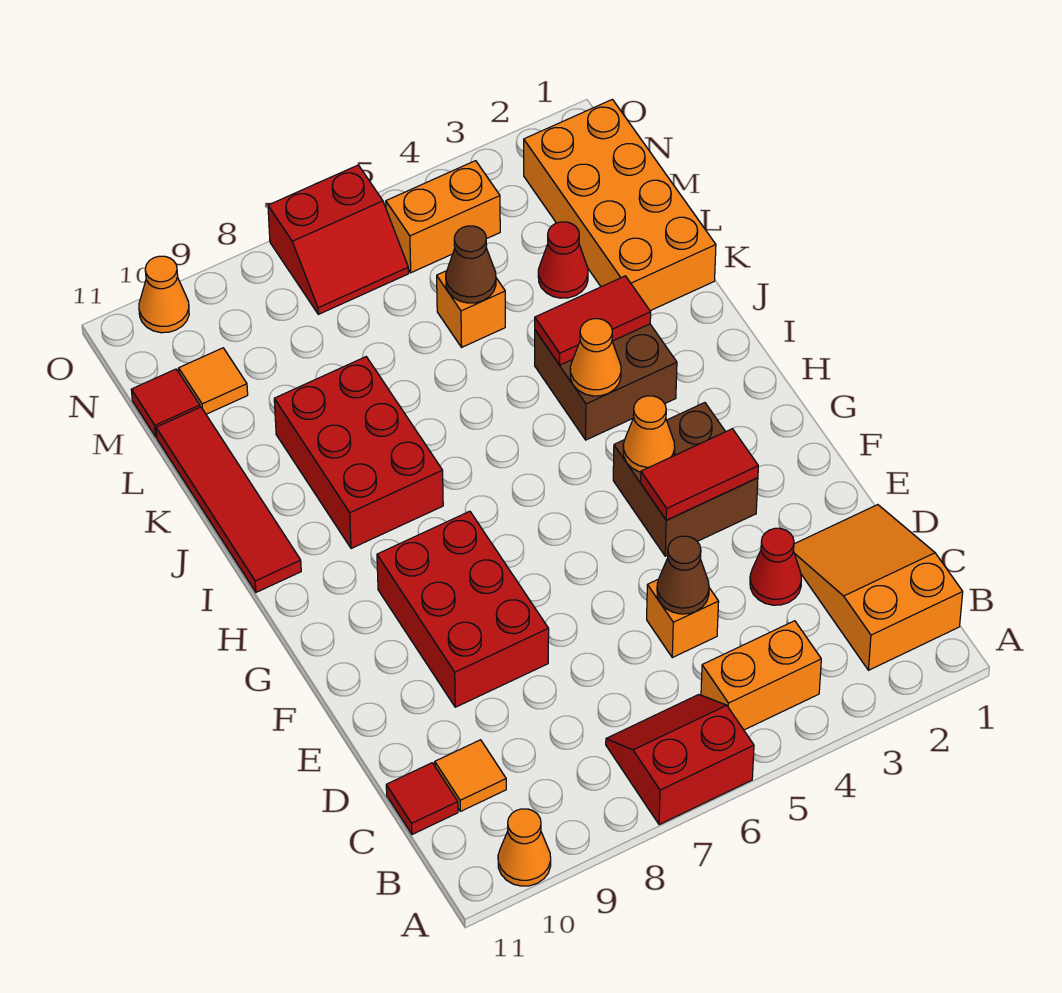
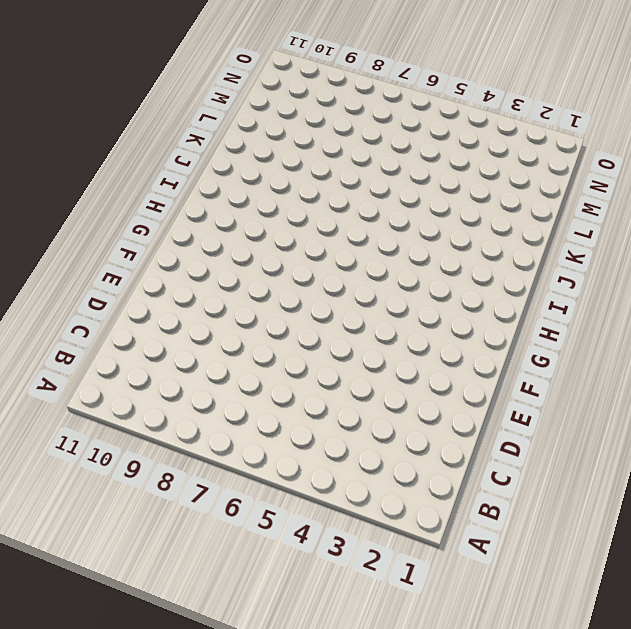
none -> red slope A6:B7 level 1 top A
none -> orange cone A10 level 1
none -> orange slope B1:D2 level 1 top B

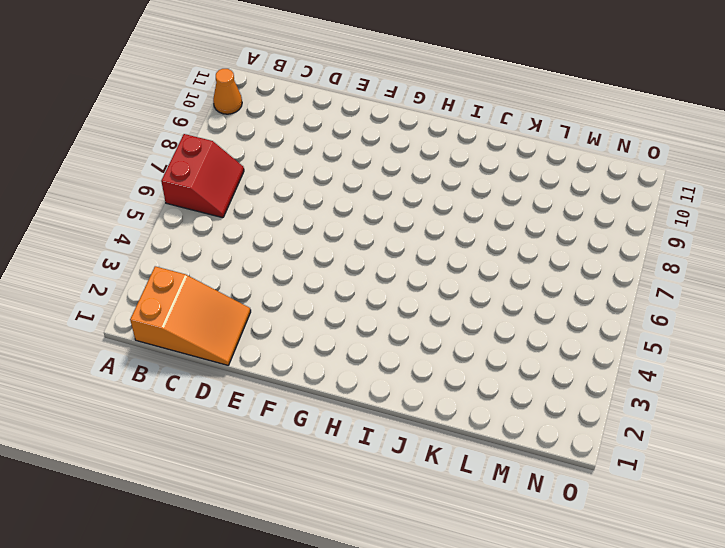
none -> orange brick B4:B5 level 1
none -> orange tile C10 level 1
none -> red tile C11 level 1

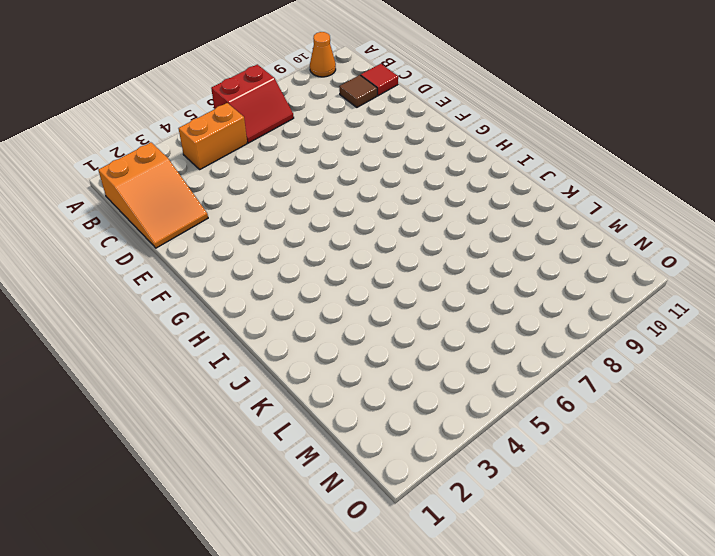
brown tile C10 level 1 -> orange tile C10 level 1
none -> red cone D3 level 1
none -> orange brick D5 level 1
none -> red brick E8:G9 level 1

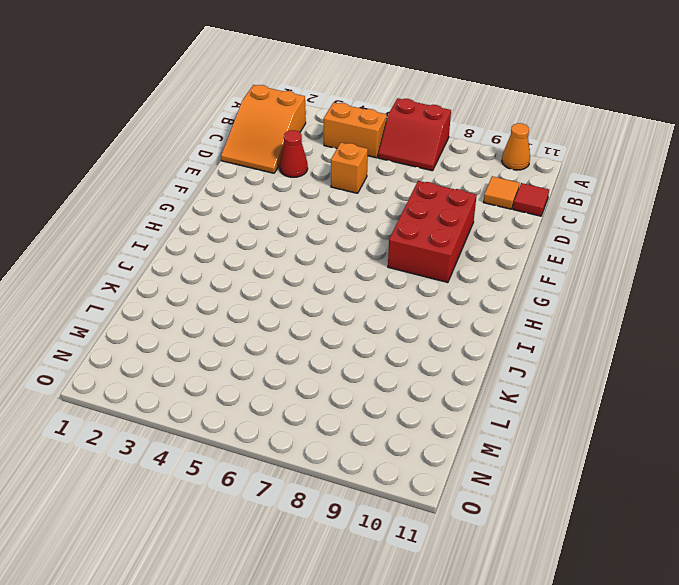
none -> brown brick F3:G4 level 1
none -> brown brick I3:J4 level 1
none -> red brick I8:K9 level 1

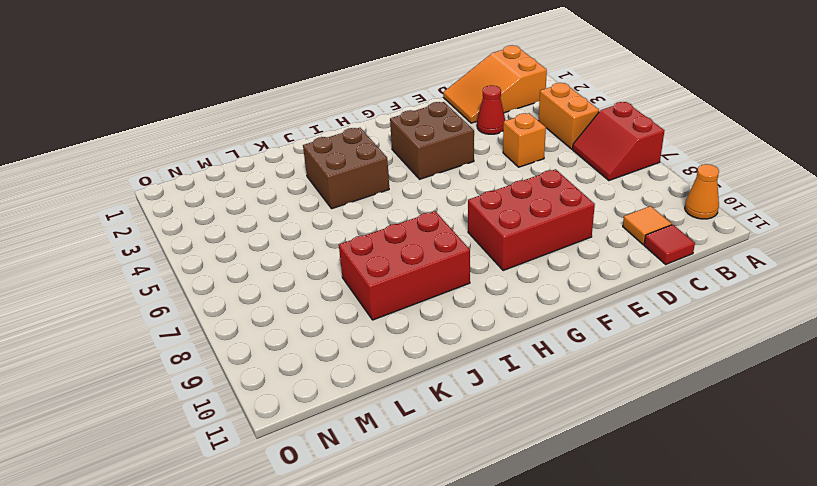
none -> red tile I11:L11 level 1
none -> orange brick K1:N2 level 1
none -> red cone L3 level 1

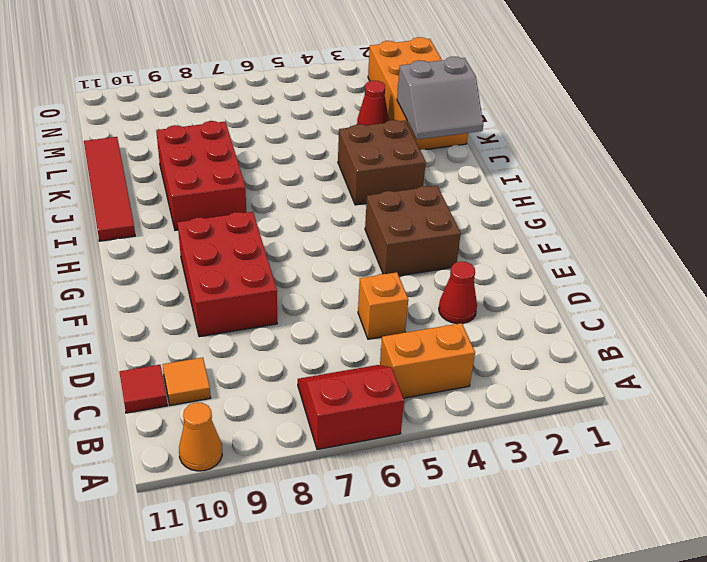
grey slope J1:K2 level 2 top K -> none
none -> orange slope B1:D2 level 1 top B
none -> orange brick L5 level 1
none -> orange tile M10 level 1

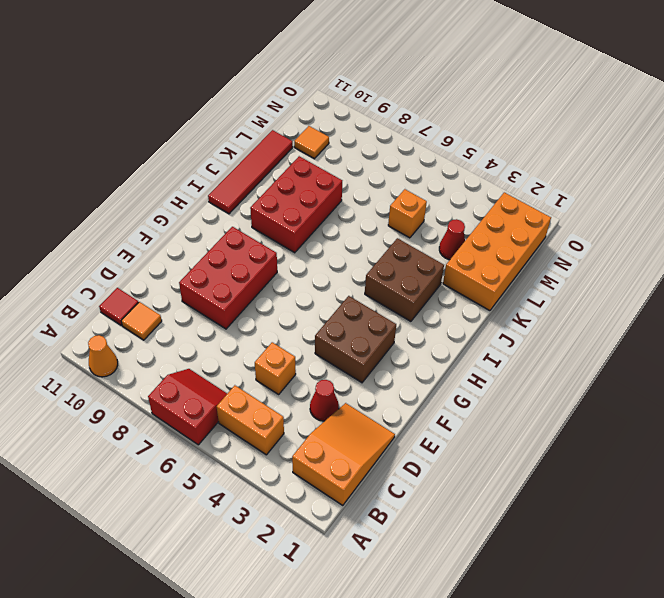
none -> red tile M11 level 1
none -> orange brick N4:N5 level 1
none -> red slope N6:O7 level 1 top O

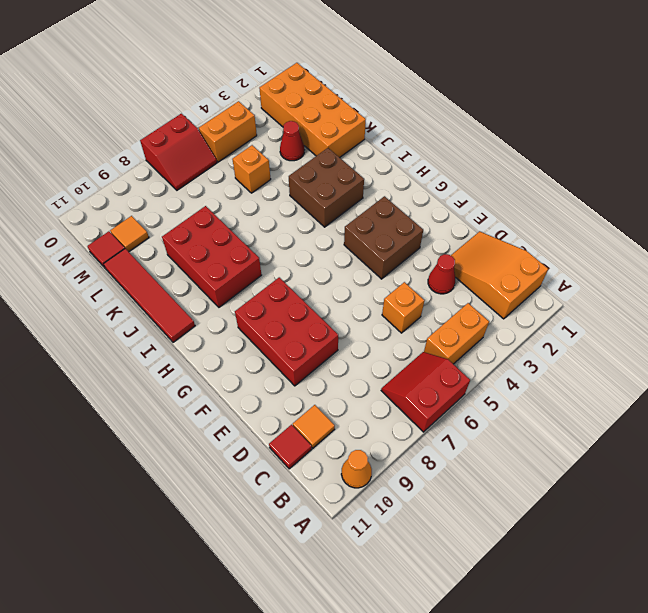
none -> orange cone O10 level 1
none -> brown cone D5 level 2
none -> red tile F3:F4 level 2

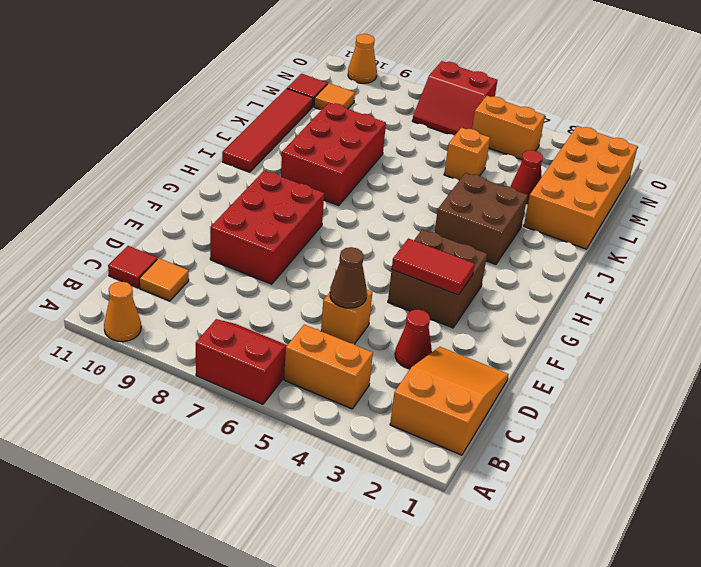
none -> orange cone G4 level 2
none -> orange cone I4 level 2
none -> red tile J3:J4 level 2

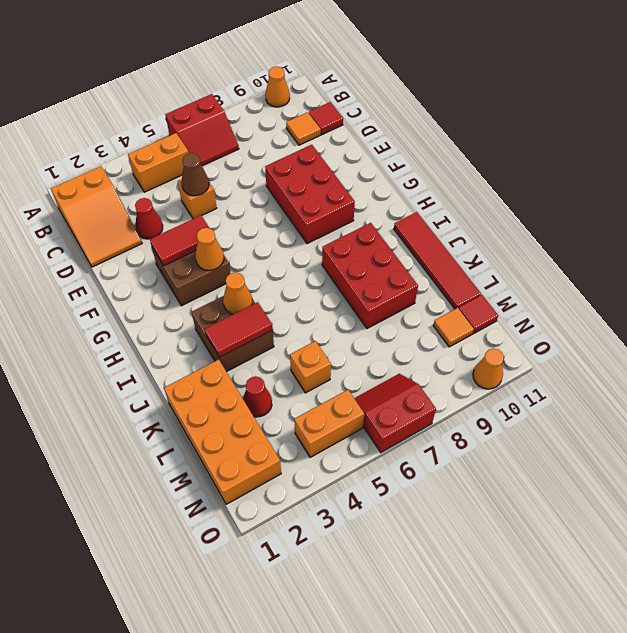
none -> brown cone L5 level 2

